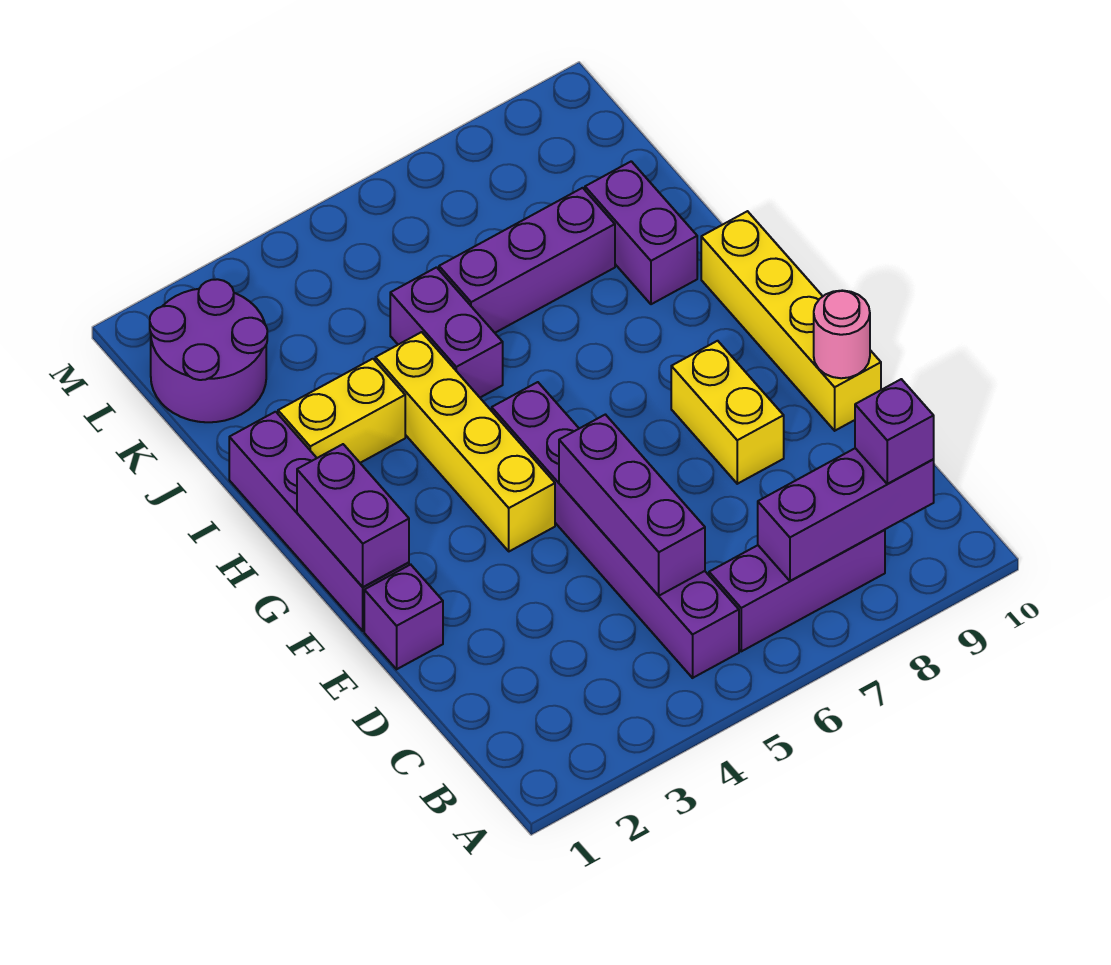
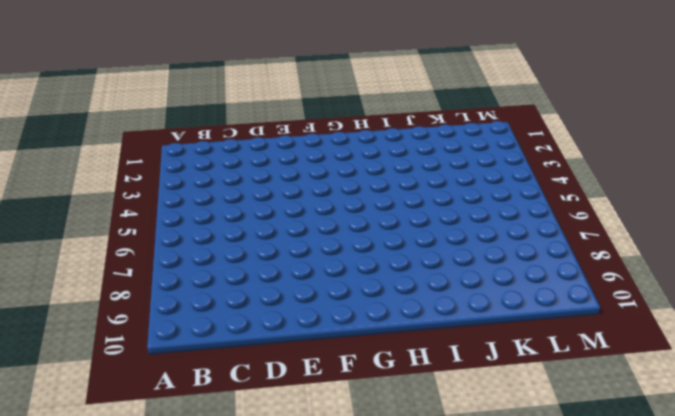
none -> purple brick B5:G5 level 1
none -> purple brick B6:B8 level 1
none -> purple brick E1 level 1

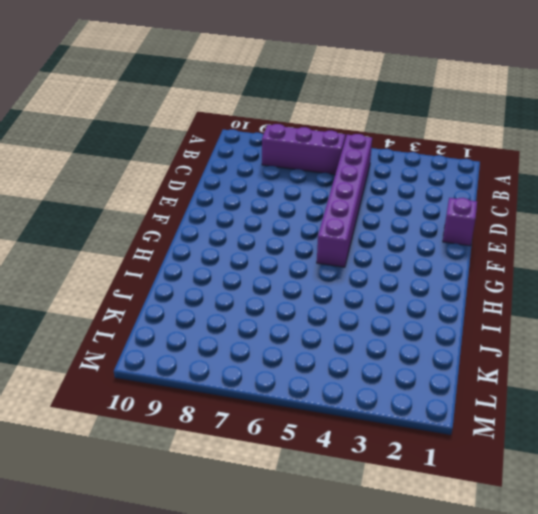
none -> yellow brick E8:F8 level 1
none -> yellow brick E10:H10 level 1
none -> purple brick F1:I1 level 1

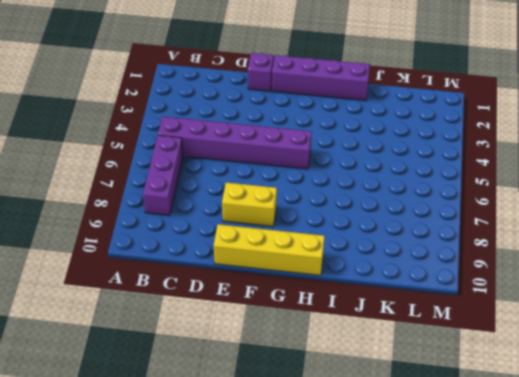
none -> yellow brick F4:I4 level 1
none -> yellow brick I2:I3 level 1
none -> purple brick I5:J5 level 1

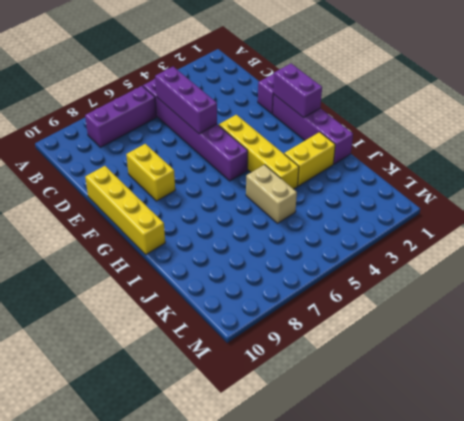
tan brick I5:J5 level 1 -> purple brick I5:J5 level 1
none -> purple brick I9:J9 level 1
none -> purple brick J6:J8 level 1
none -> purple round brick K1:L2 level 1

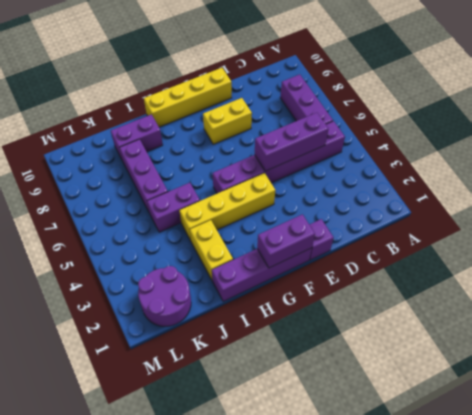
none -> purple brick B7:B9 level 2
none -> pink round brick E10 level 2
none -> purple brick B9 level 3

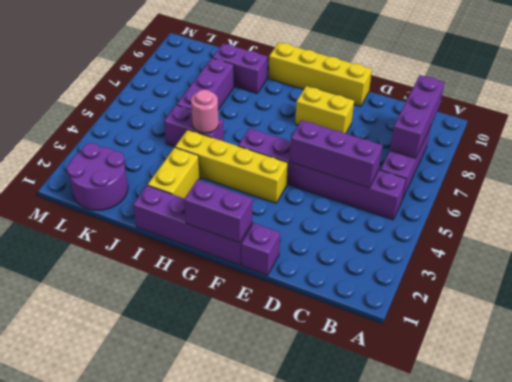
pink round brick I5 level 2 -> pink round brick E10 level 2
none -> purple brick B9 level 3

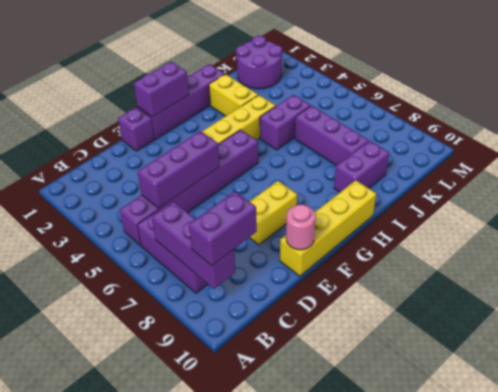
purple brick B9:C9 level 3 -> purple brick B9 level 3

